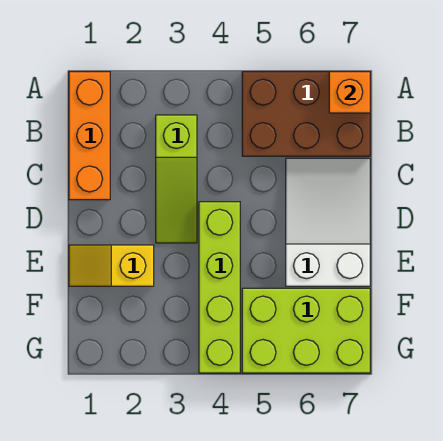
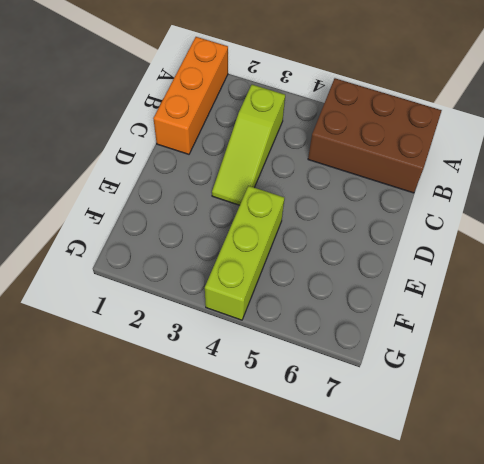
lime brick E4:G4 level 1 -> lime brick D4:G4 level 1
none -> white slope C6:E7 level 1 top E
none -> yellow slope E1:E2 level 1 top 2

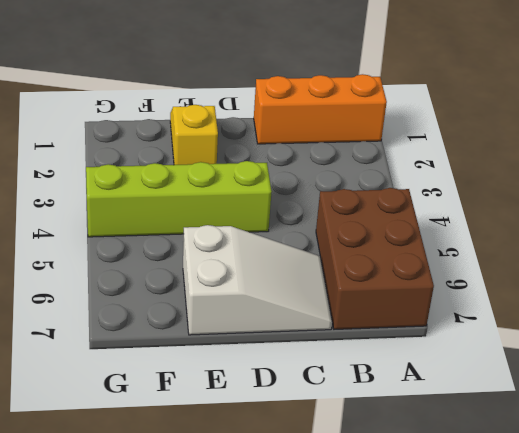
none -> lime slope B3:D3 level 1 top B
none -> lime brick F5:G7 level 1

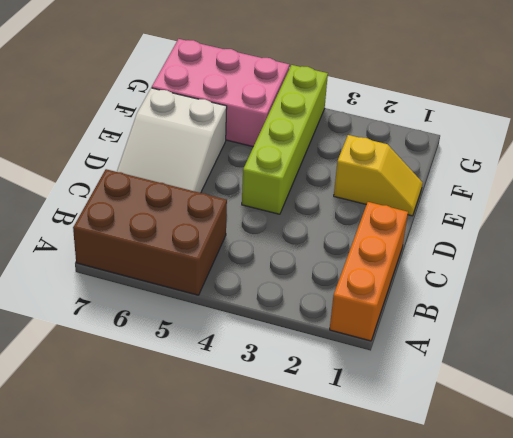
pink brick F5:G7 level 1 -> lime brick F5:G7 level 1
none -> lime slope B3:D3 level 1 top B
none -> orange brick A7 level 2

